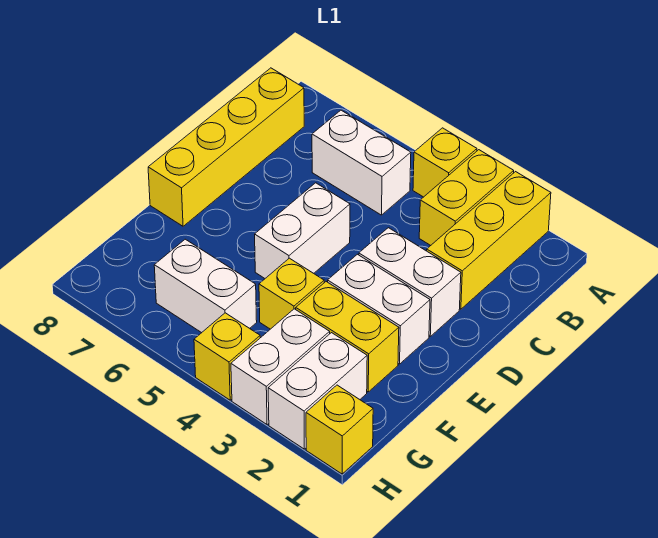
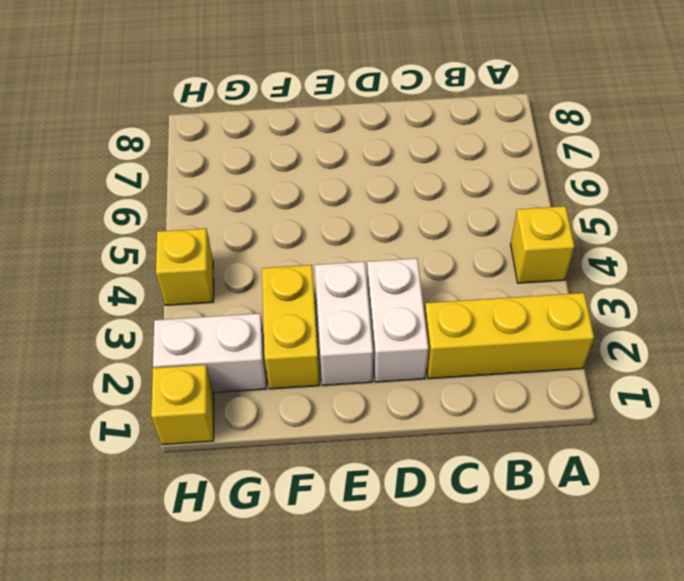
none -> yellow brick A3:B3 level 1
none -> white brick B5:B6 level 1
none -> yellow brick B8:E8 level 1

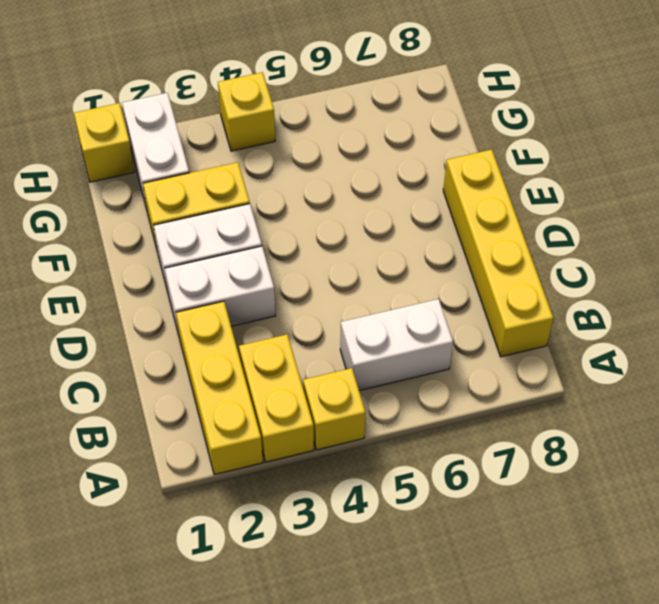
none -> white brick D5:E5 level 1
none -> yellow brick F4 level 1
none -> white brick G3:H3 level 1

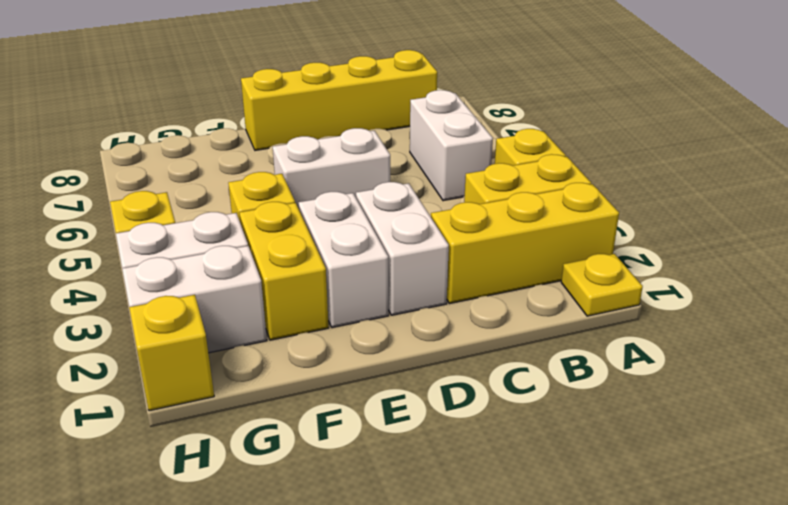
yellow plate A1 level 1 -> none
none -> white brick G5:G6 level 1

